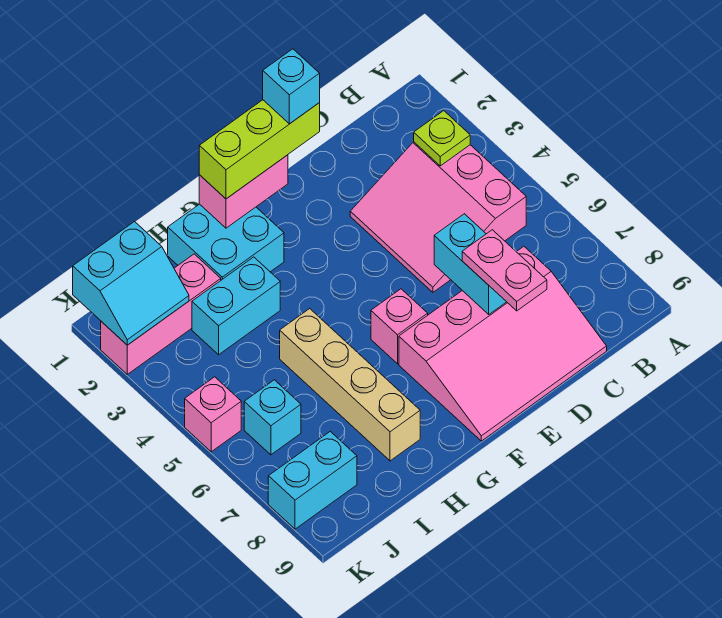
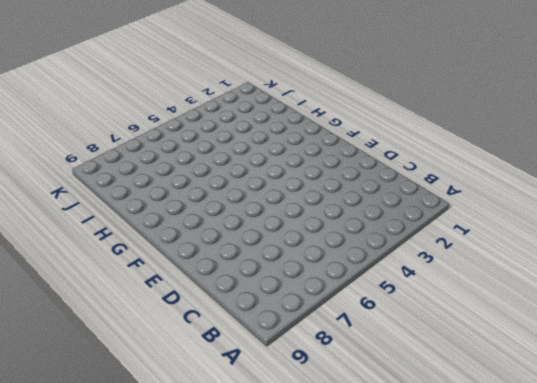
none -> pink slope B3:D5 level 1 top B
none -> pink slope C7:F9 level 1 top 7
none -> pink brick F6 level 1

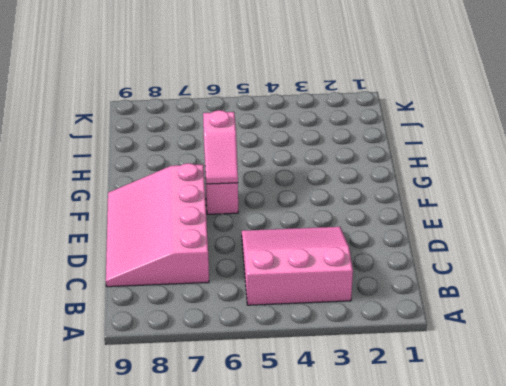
pink slope F6:G6 level 2 top G -> none
none -> cyan brick G1:H2 level 1
none -> cyan brick H3:I3 level 1
none -> tan brick H5:H8 level 1

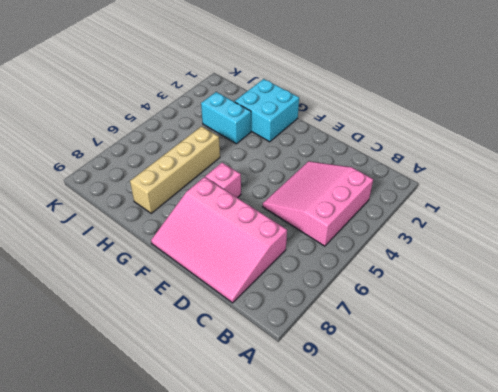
none -> pink brick I2:K2 level 1
none -> cyan brick J6 level 1
none -> cyan brick J8:K8 level 1

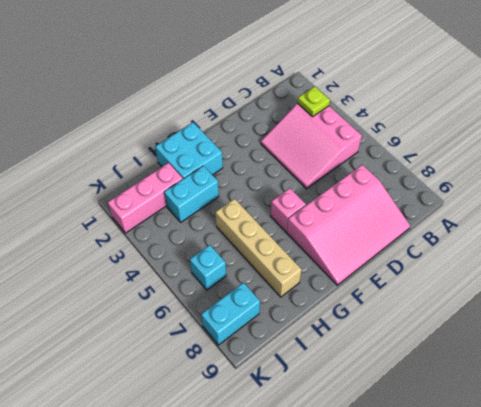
none -> pink brick K5 level 1
none -> cyan brick D6:D7 level 2
none -> pink brick F1:G1 level 2

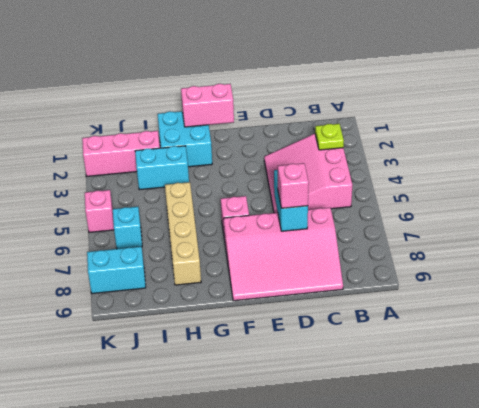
pink brick D7 level 3 -> pink plate D7:D8 level 3
none -> cyan slope J1:K2 level 2 top 1
none -> lime brick E1:G1 level 3
none -> cyan brick E1 level 4

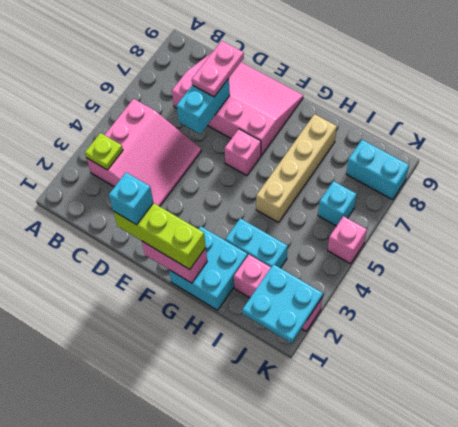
cyan plate J1:K2 level 2 -> cyan slope J1:K2 level 2 top 1

